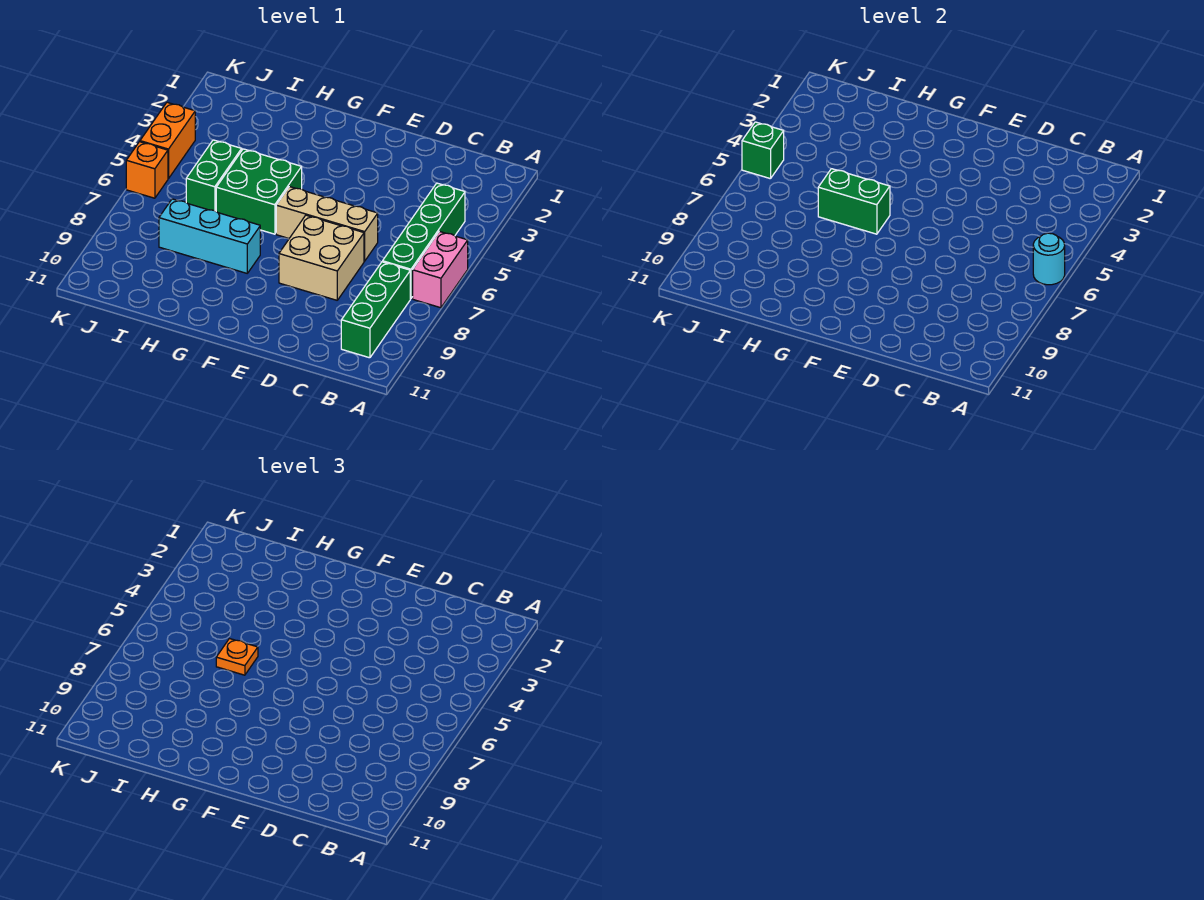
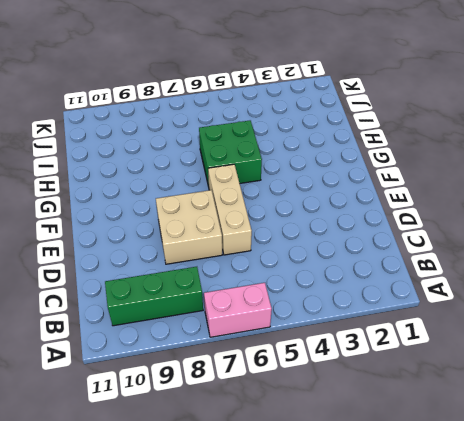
none -> green brick B4:B7 level 1
none -> cyan brick G8:I8 level 1
none -> green brick I5:I6 level 1

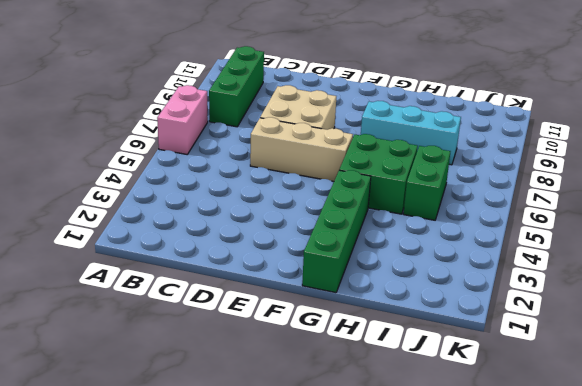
green brick G1:G4 level 1 -> green brick B4:B7 level 1
none -> orange brick K4:K5 level 1
none -> orange brick K6 level 1
none -> cyan round brick A6 level 2

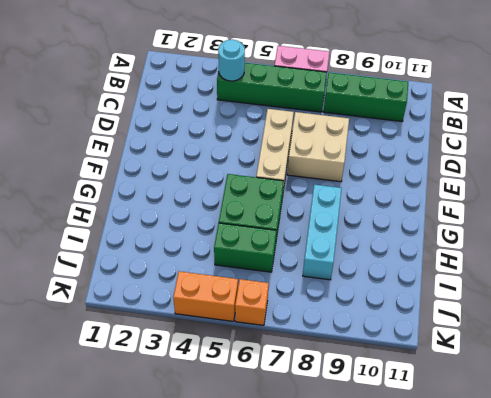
cyan round brick B4 level 2 -> cyan round brick A6 level 2
none -> green brick G6:H6 level 2
none -> green brick K5 level 2
none -> orange plate H6 level 3

